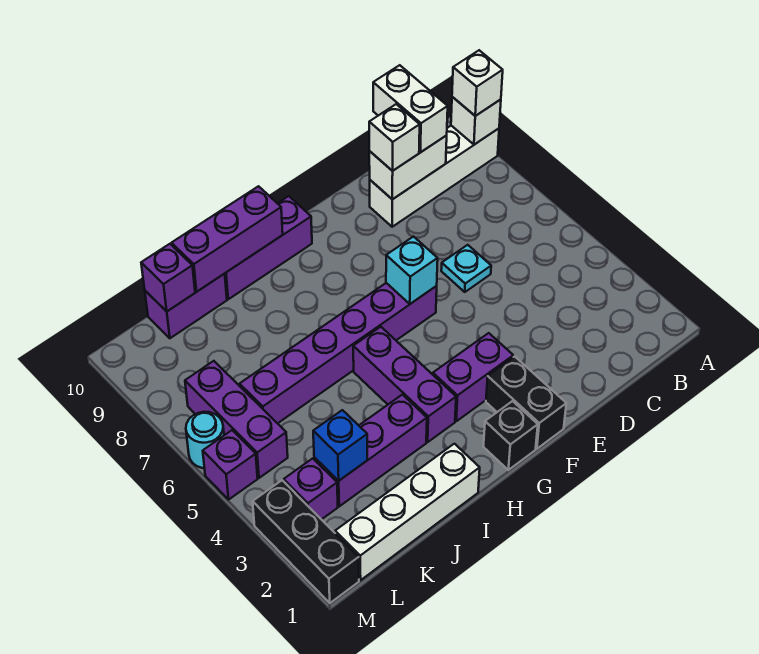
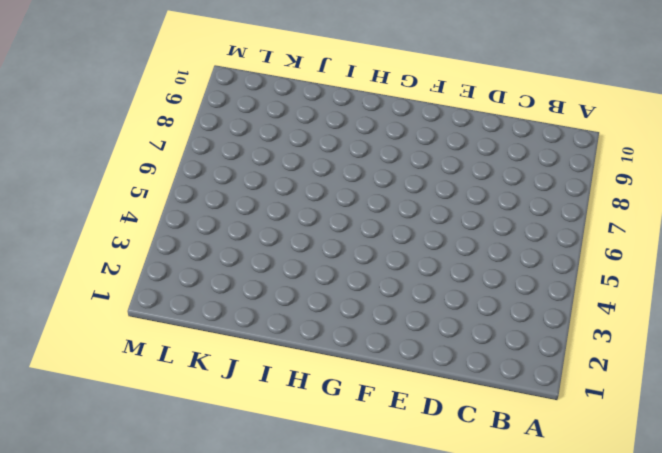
none -> white brick A9:D9 level 1
none -> cyan plate D6 level 1
none -> black brick F1:F2 level 1

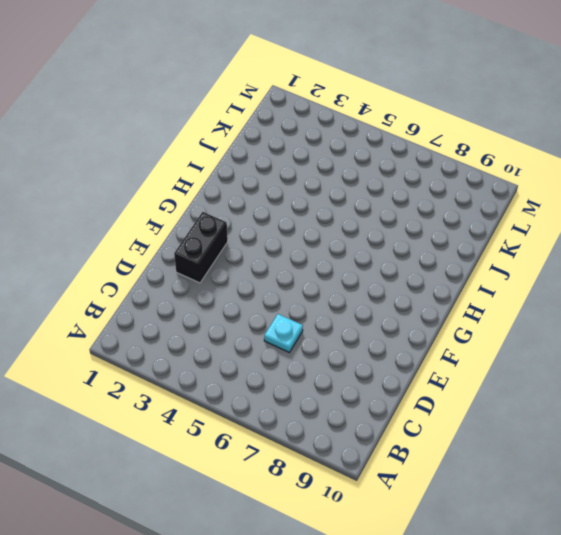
black brick E2:F2 level 1 -> black brick F1:F2 level 1
none -> white brick A9:D9 level 1
none -> purple brick F3:G3 level 1
none -> purple brick F6:K6 level 1

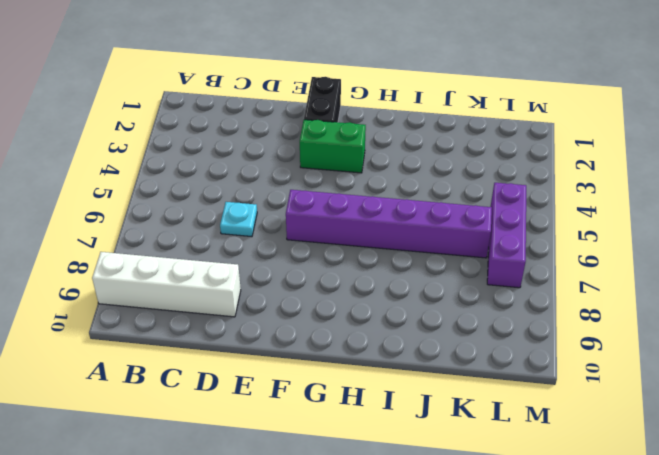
green brick F3:G3 level 1 -> purple brick F3:G3 level 1
none -> black brick G1 level 1
none -> purple brick G10:I10 level 1
none -> purple brick H3:H5 level 1

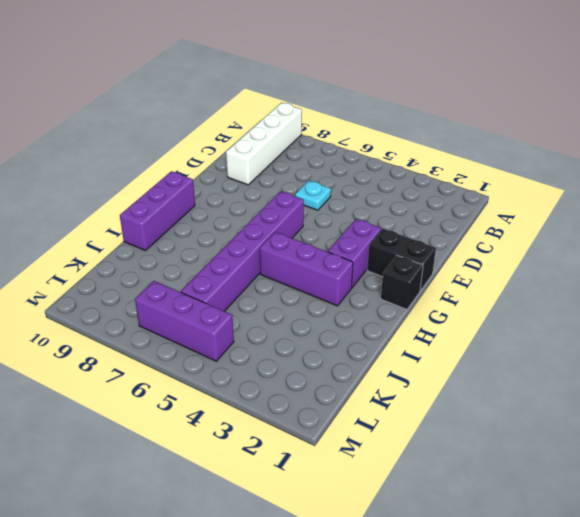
none -> white brick I1:L1 level 1
none -> purple brick I3:K3 level 1
none -> purple brick J10:K10 level 1

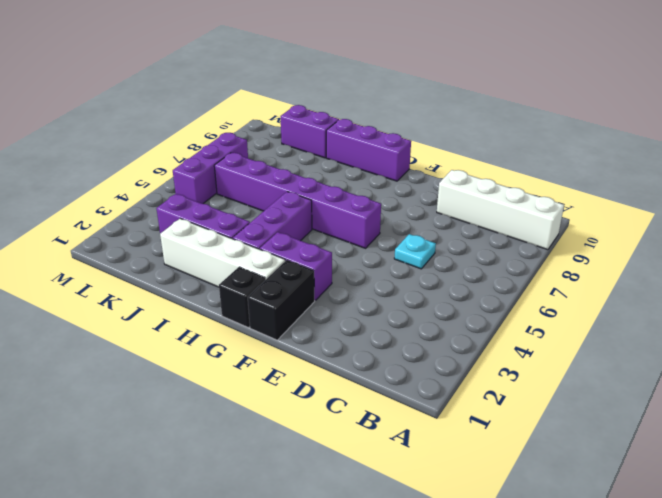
white brick G2:J2 level 1 -> white brick I1:L1 level 1
none -> purple brick L3 level 1
none -> black brick M1:M3 level 1
none -> purple brick M5 level 1

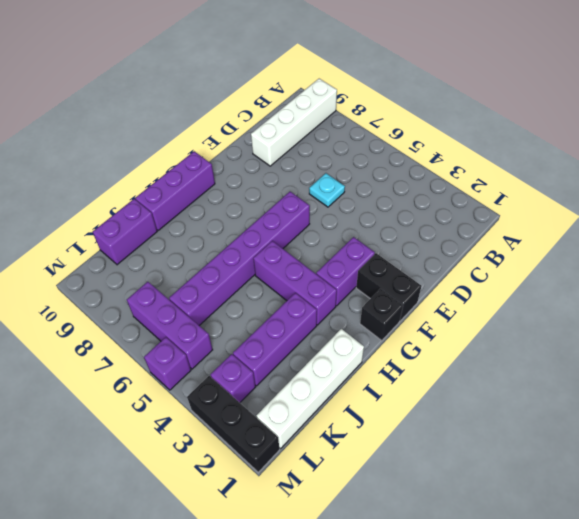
none -> cyan round brick M6 level 1
none -> white brick A9 level 2
none -> white brick C9:D9 level 2

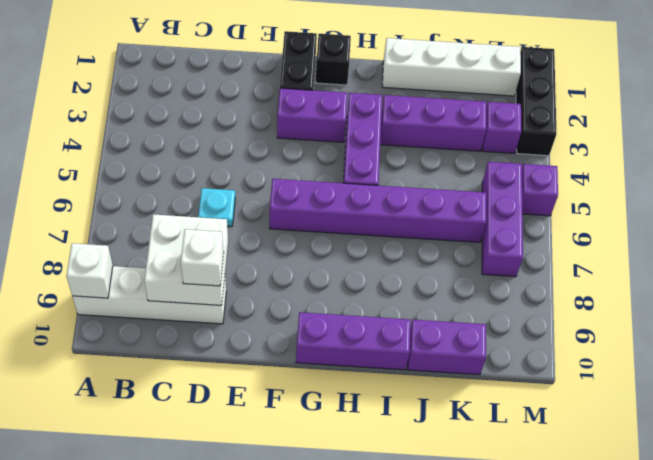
white brick C8:D9 level 2 -> white brick C9:D9 level 2
none -> cyan round brick M6 level 1
none -> cyan brick F6 level 2
none -> purple brick H10:J10 level 2

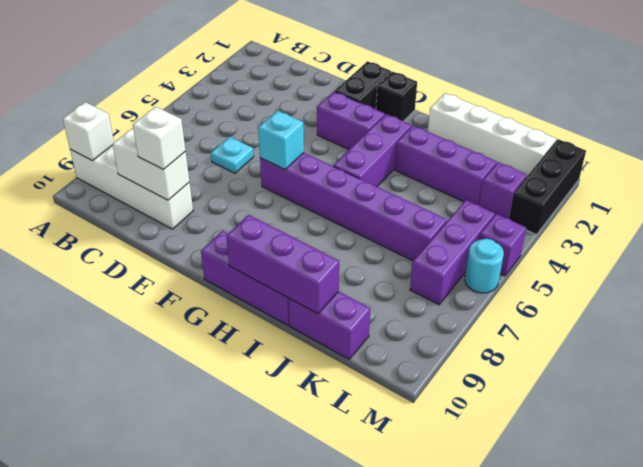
none -> blue brick K3 level 2
none -> purple brick K10 level 2
none -> white brick A9 level 3

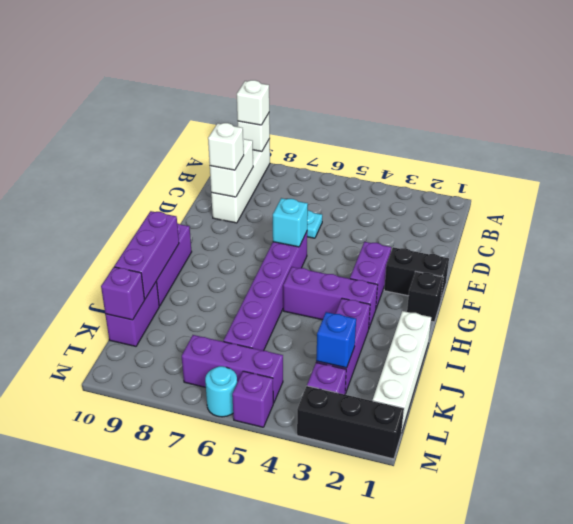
none -> white brick C9:C10 level 3

